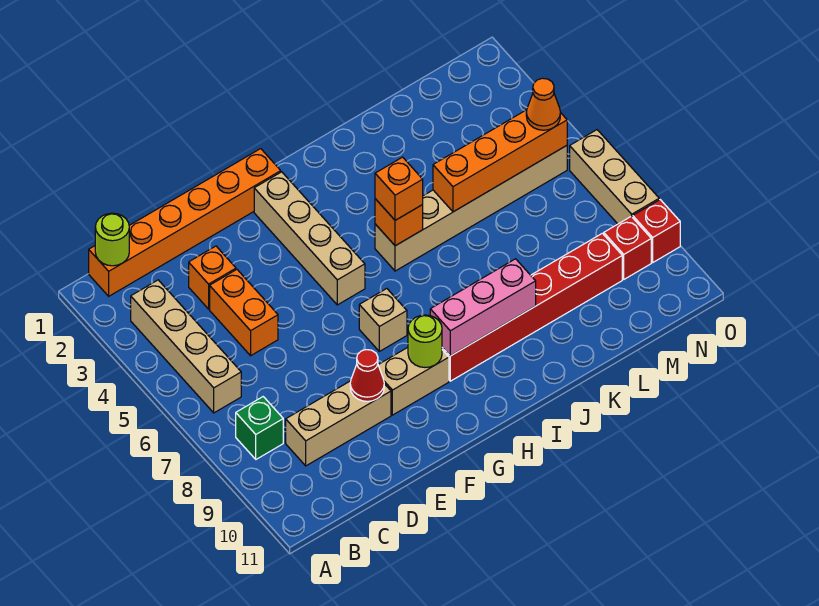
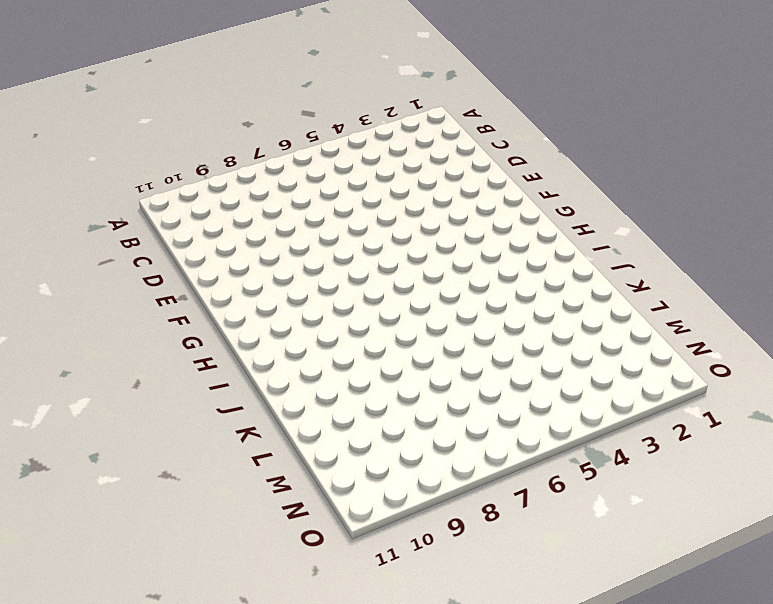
none -> orange brick B1:G1 level 1
none -> tan brick B3:B6 level 1
none -> green brick B8 level 1

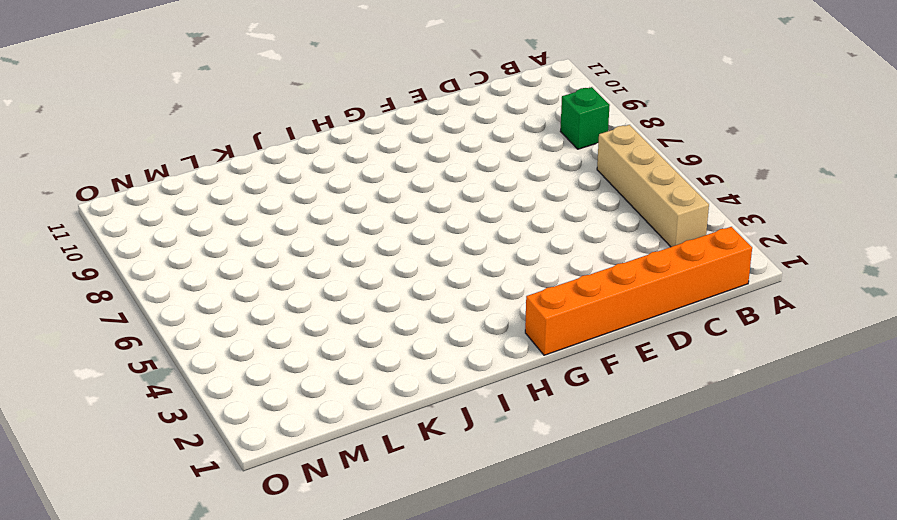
none -> tan brick C9:E9 level 1
none -> orange brick D3 level 1
none -> orange brick D4:D5 level 1

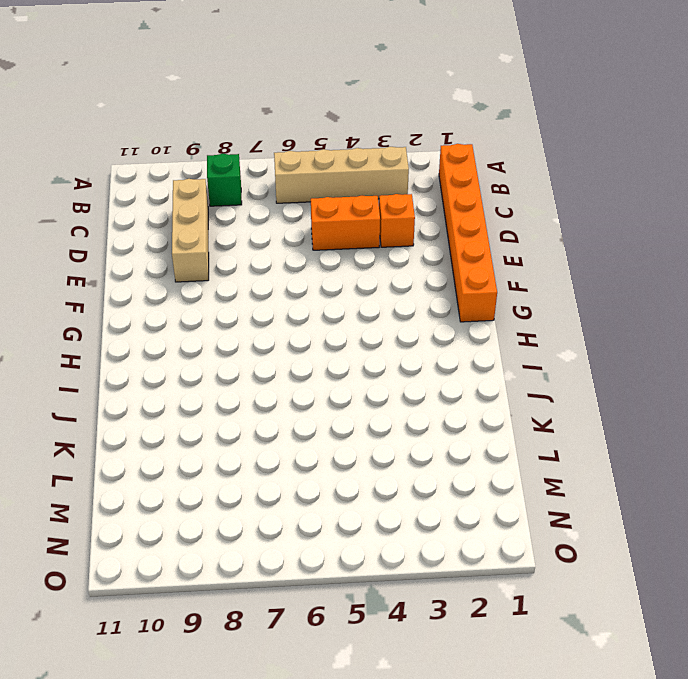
none -> tan brick F9:G9 level 1
none -> tan brick G2:G5 level 1
none -> tan brick G7 level 1

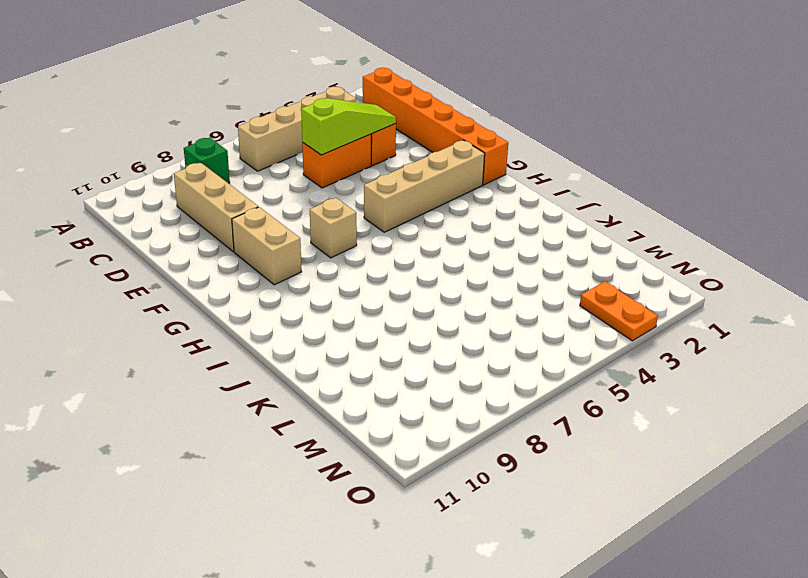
lime slope D3:D5 level 2 top 5 -> none
orange plate N3:O3 level 1 -> none
none -> red brick H9:M9 level 1
none -> tan brick I5:N5 level 1
none -> red brick N9 level 1

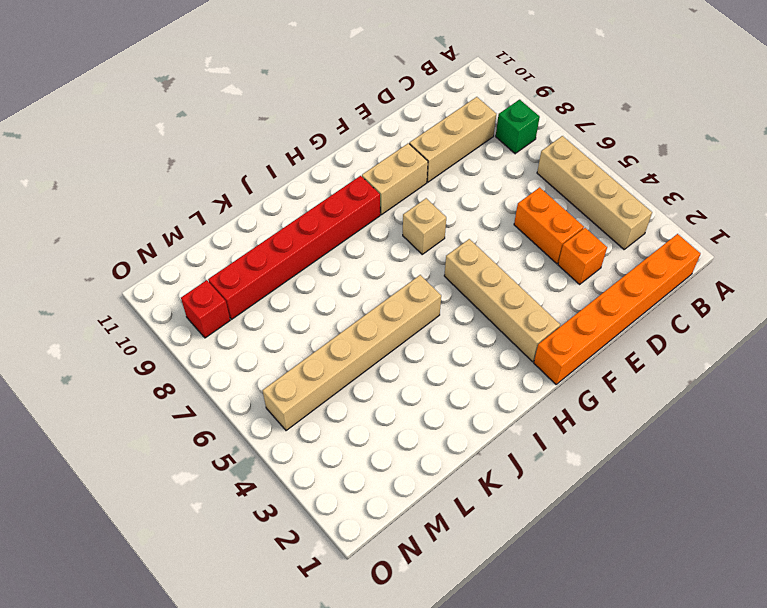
none -> tan brick O6:O8 level 1
none -> red brick O9 level 1
none -> lime round brick B1 level 2

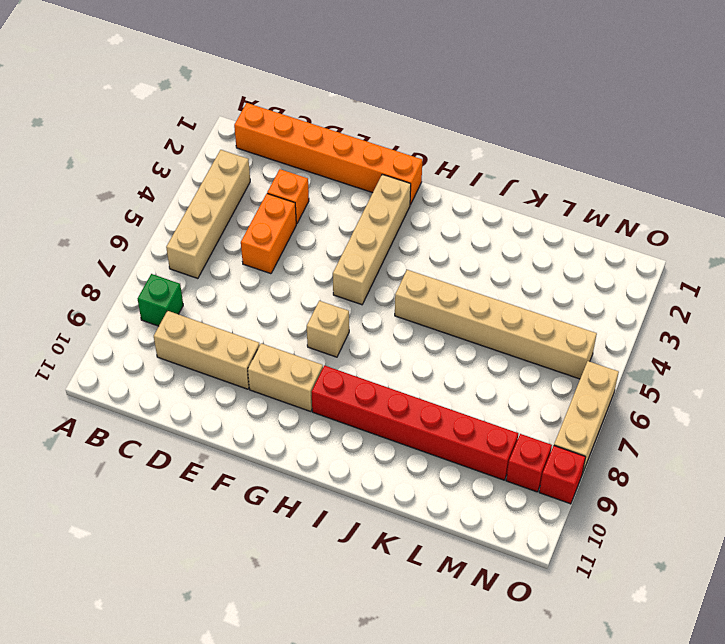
none -> lime round brick B1 level 2
none -> red cone E9 level 2
none -> lime round brick G9 level 2

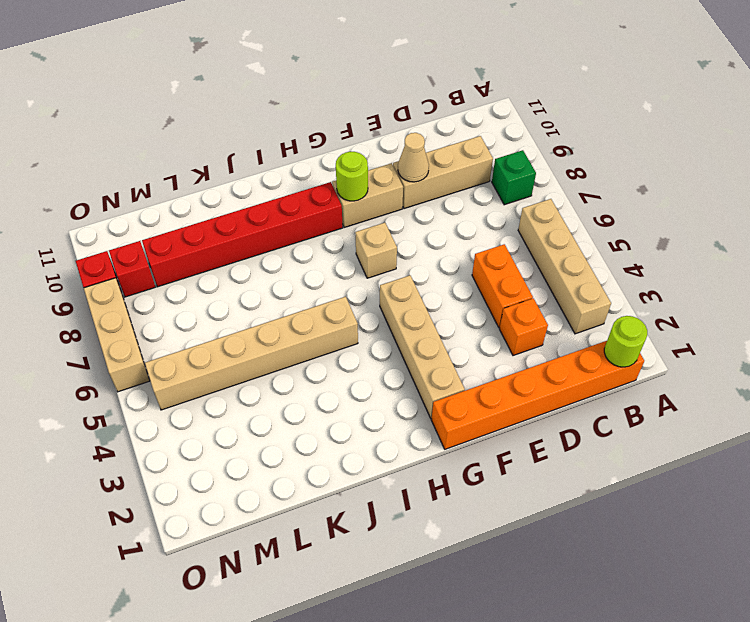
tan cone E9 level 2 -> red cone E9 level 2
none -> pink brick H9:J9 level 2
none -> orange brick I5 level 2
none -> orange brick K5:N5 level 2

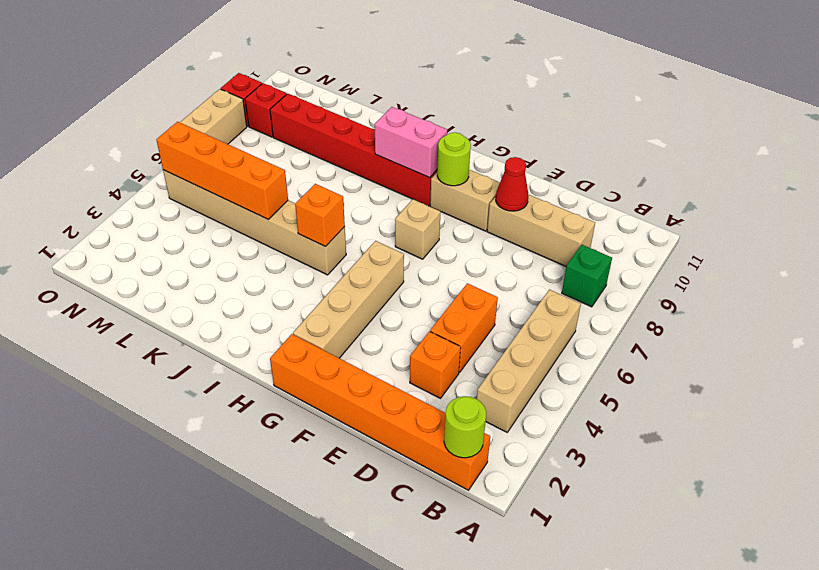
pink brick H9:I9 level 2 -> pink brick H9:J9 level 2
none -> orange brick I5 level 3
none -> orange cone N5 level 3

